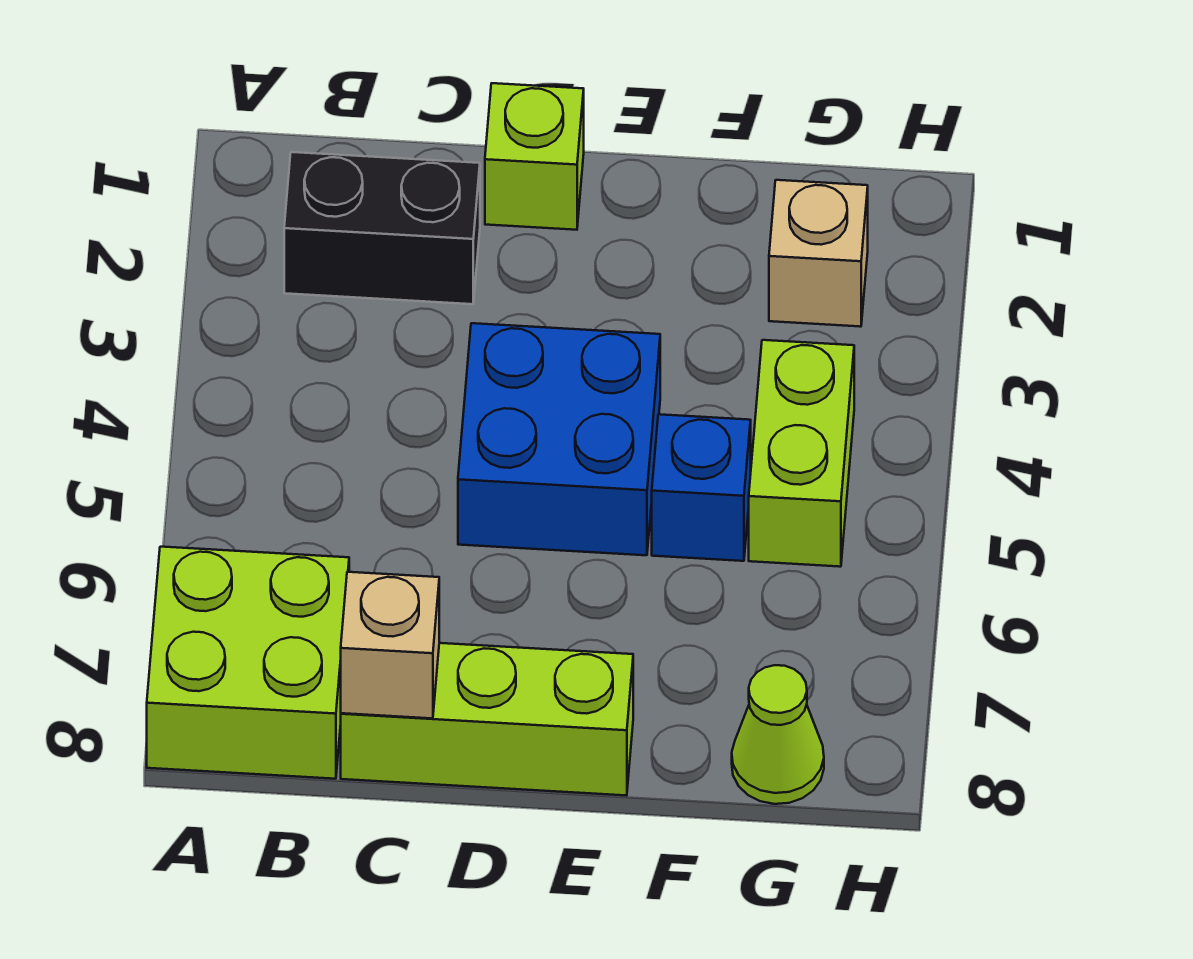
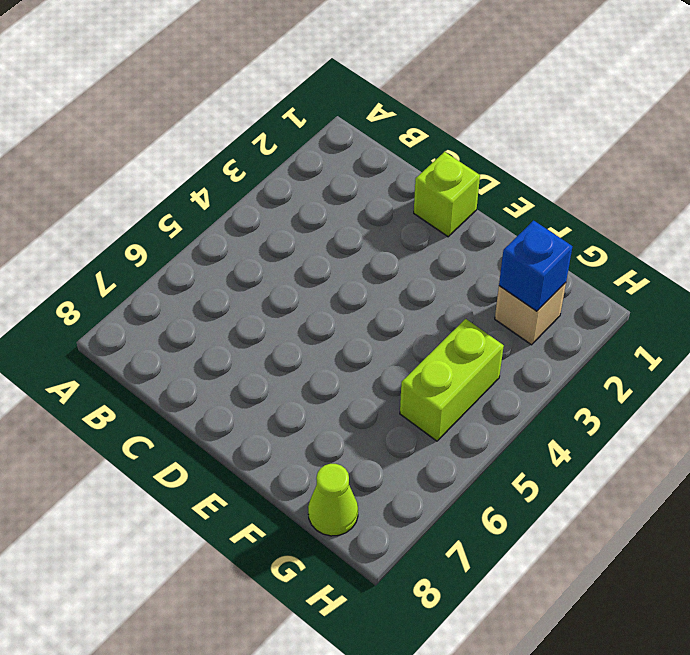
blue brick G2 level 2 -> blue brick F5 level 1
none -> lime brick A7:B8 level 1
none -> black brick B2:C2 level 1

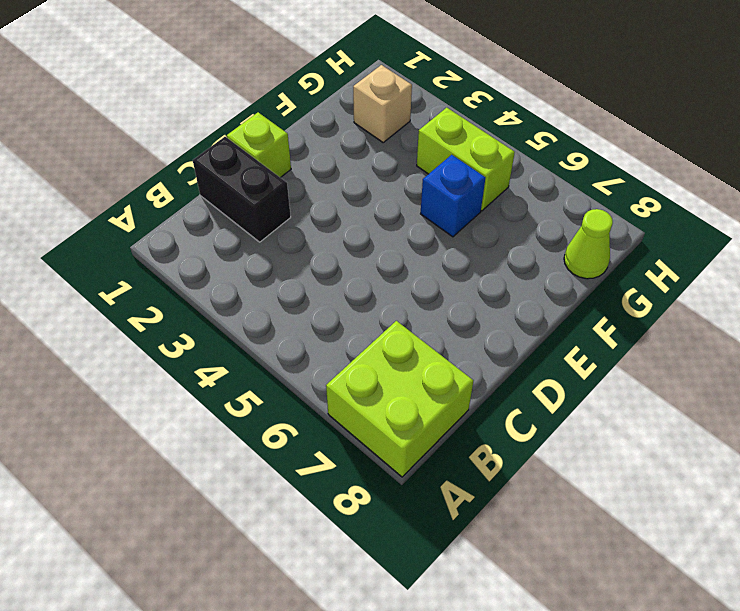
black brick C1:C2 level 1 -> black brick B2:C2 level 1
none -> lime brick C8:E8 level 1
none -> blue brick D4:E5 level 1

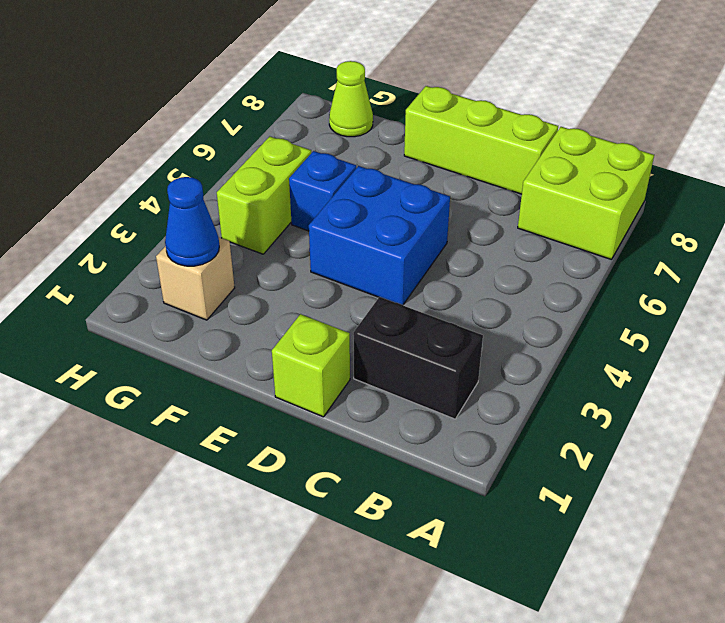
blue cone G2 level 2 -> none
none -> tan brick C8 level 2

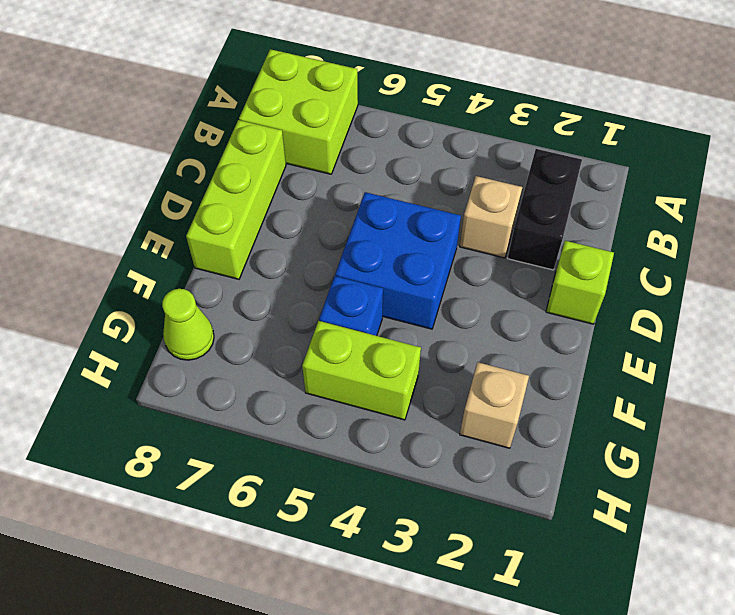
tan brick C3 level 1 -> tan brick C8 level 2

